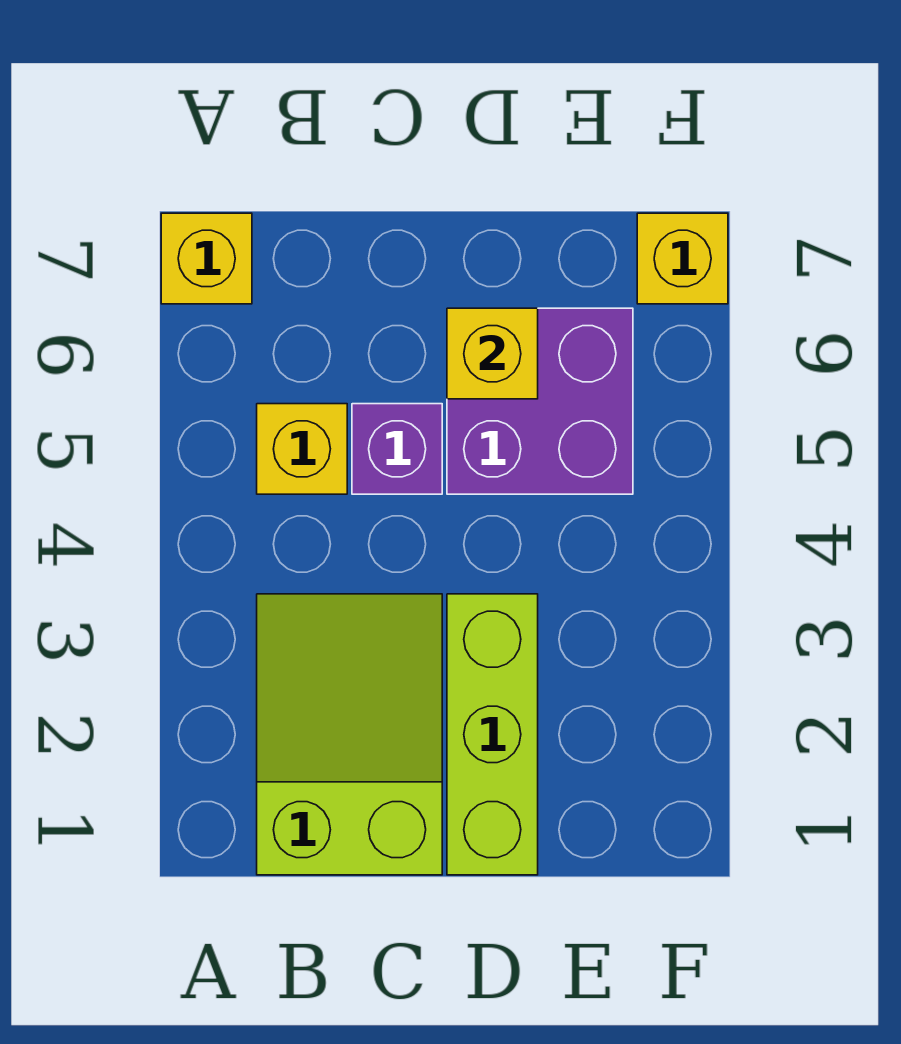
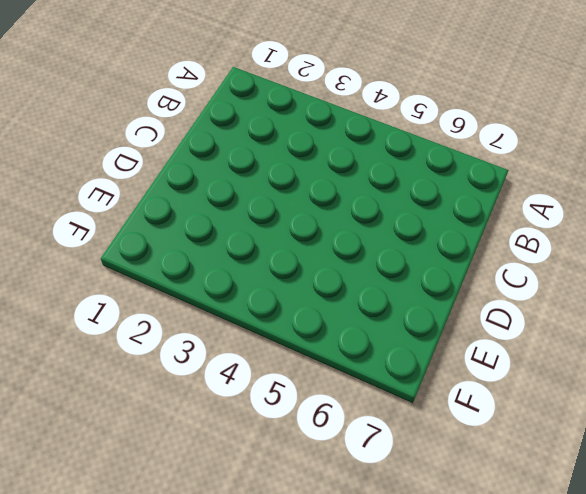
none -> yellow brick A7 level 1
none -> lime slope B1:C3 level 1 top 1

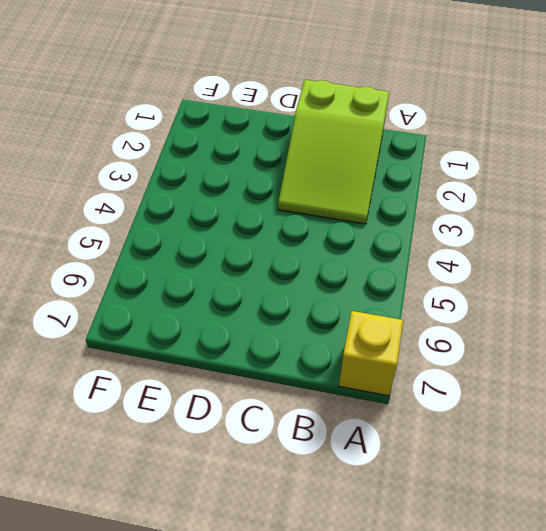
none -> yellow brick B5 level 1
none -> purple brick C5 level 1

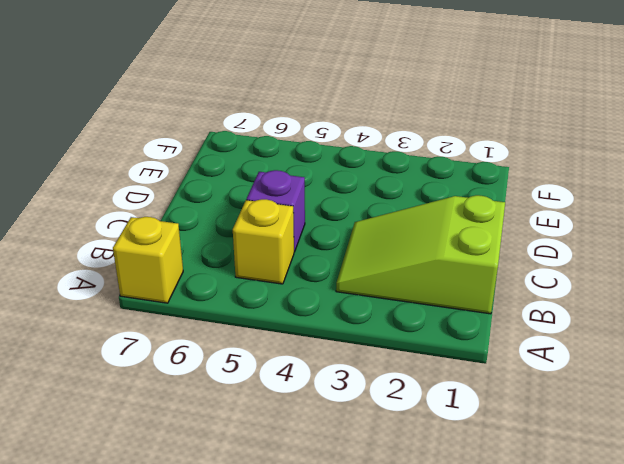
none -> lime brick D1:D3 level 1
none -> purple brick D5:E6 level 1

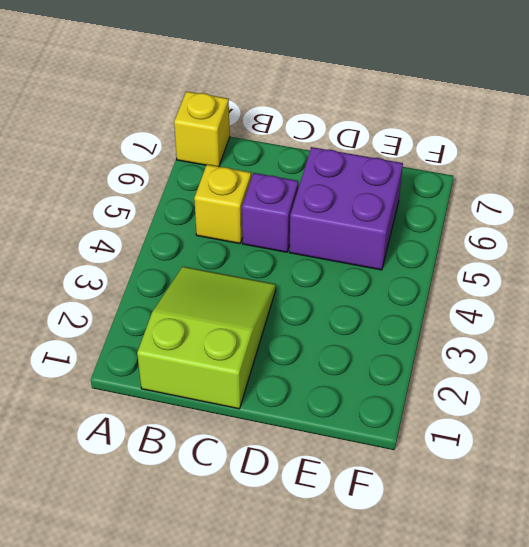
none -> lime brick D1:D3 level 1
none -> yellow brick F7 level 1

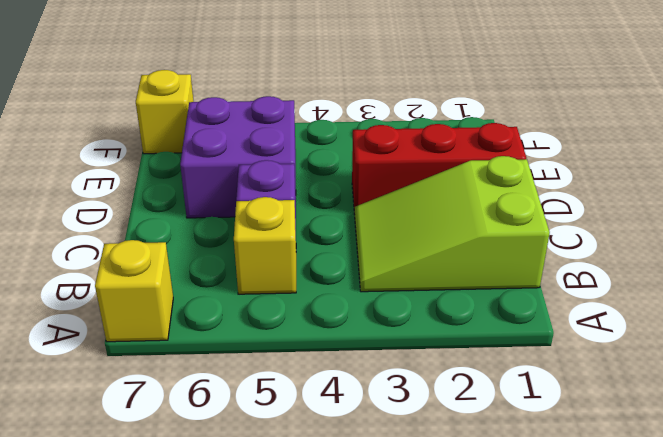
red brick D1:D3 level 1 -> lime brick D1:D3 level 1
none -> yellow brick D6 level 2

